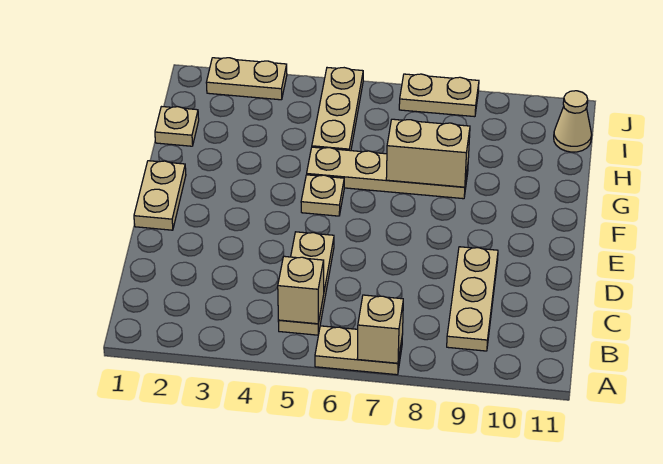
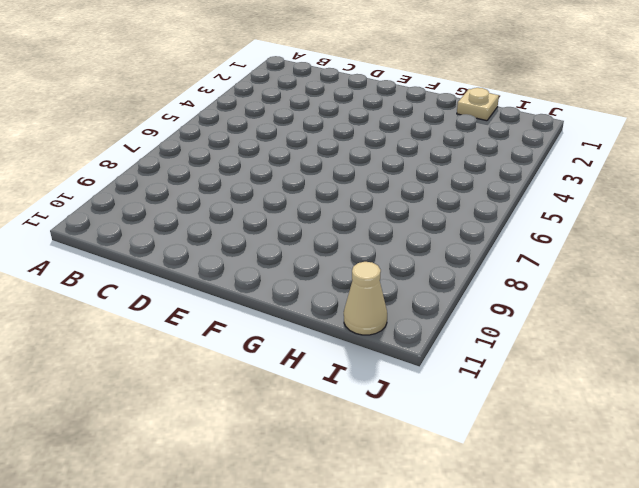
none -> tan plate A6:A7 level 1
none -> tan plate B5:D5 level 1
none -> tan plate B9:D9 level 1

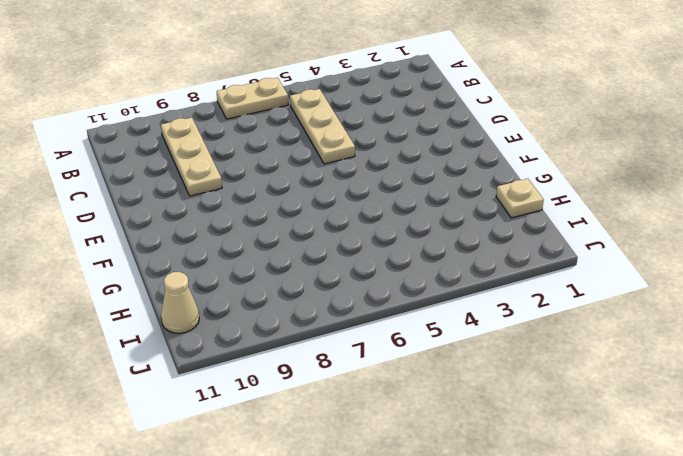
none -> tan plate E1:F1 level 1
none -> tan plate F5 level 1
none -> tan plate G5:G8 level 1

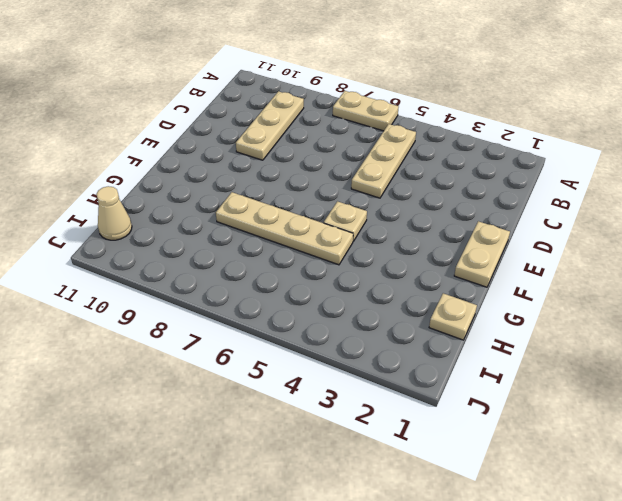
none -> tan plate H5:J5 level 1
none -> tan plate J2:J3 level 1
none -> tan plate J7:J8 level 1

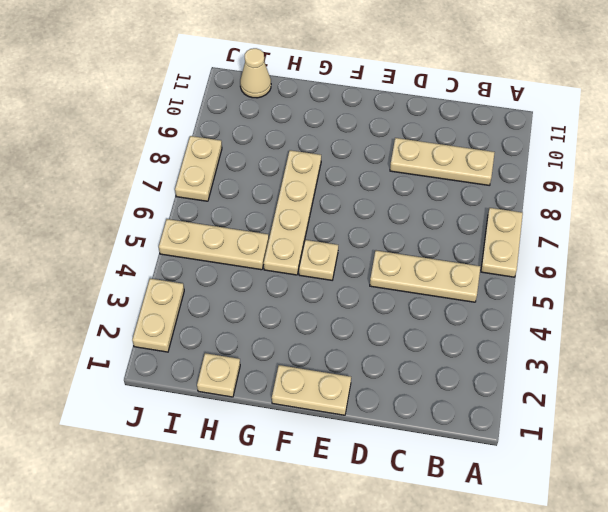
none -> tan brick A7 level 2
none -> tan brick B5 level 2
none -> tan brick G7:G8 level 2

